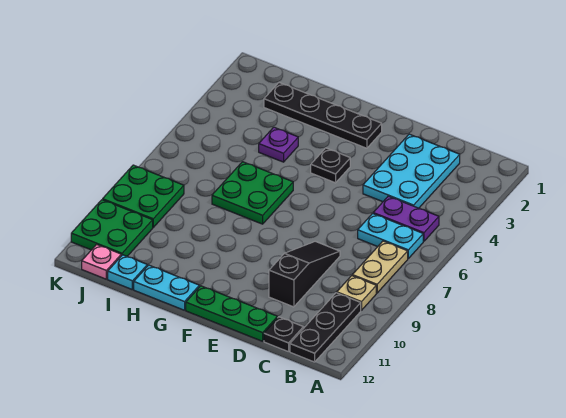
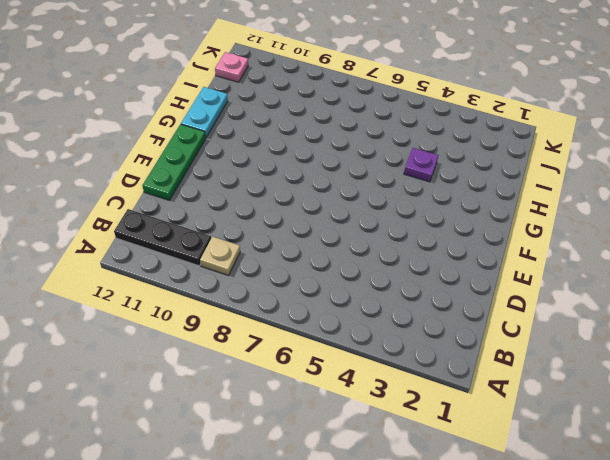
none -> purple plate B5:C5 level 1
none -> cyan plate B6:C6 level 1
none -> tan plate B7:B8 level 1

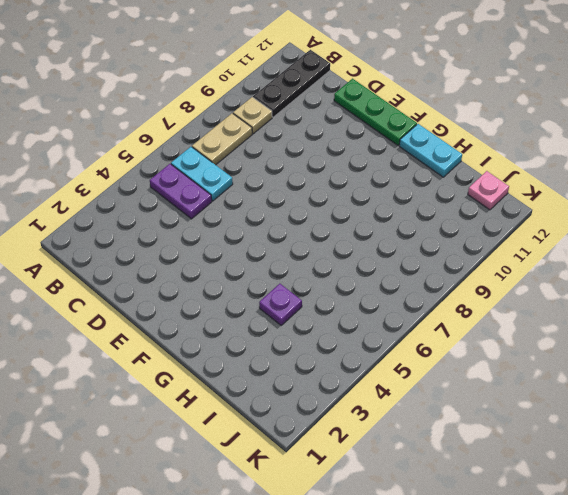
none -> cyan plate C2:D4 level 1
none -> black plate C12 level 1
none -> black slope D8:D10 level 1 top 10

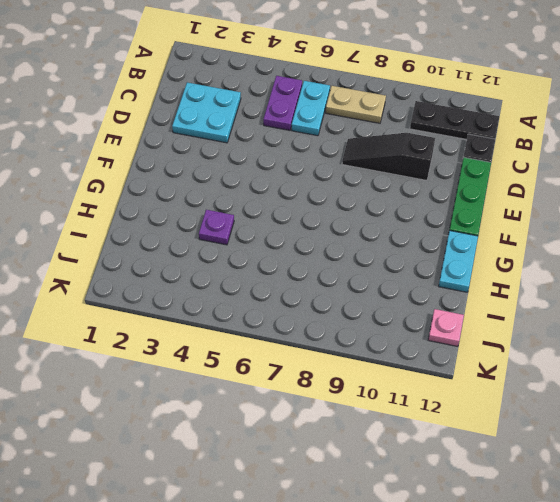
cyan plate C2:D3 level 1 -> cyan plate C2:D4 level 1
none -> tan plate B9 level 1
none -> black plate F2:I2 level 1
none -> black plate F4 level 1

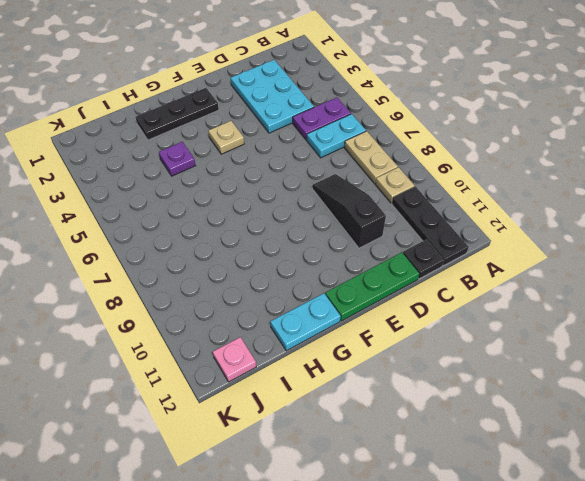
black plate F2:H2 level 1 -> black plate F2:I2 level 1
tan plate F4 level 1 -> black plate F4 level 1
none -> green plate G6:H7 level 1
none -> cyan plate I12 level 1
none -> green plate J8:K9 level 1

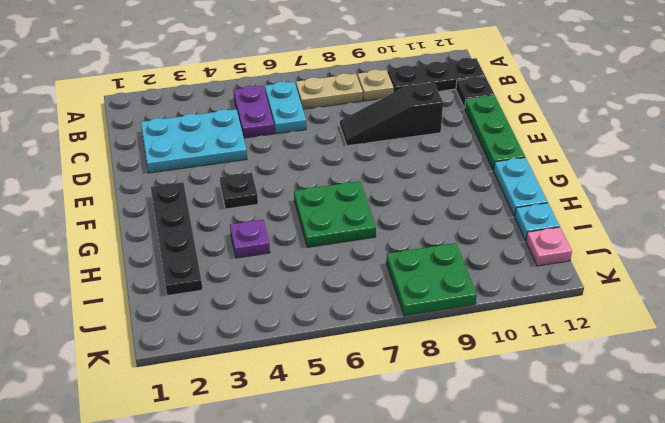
none -> green plate J10:K11 level 1

